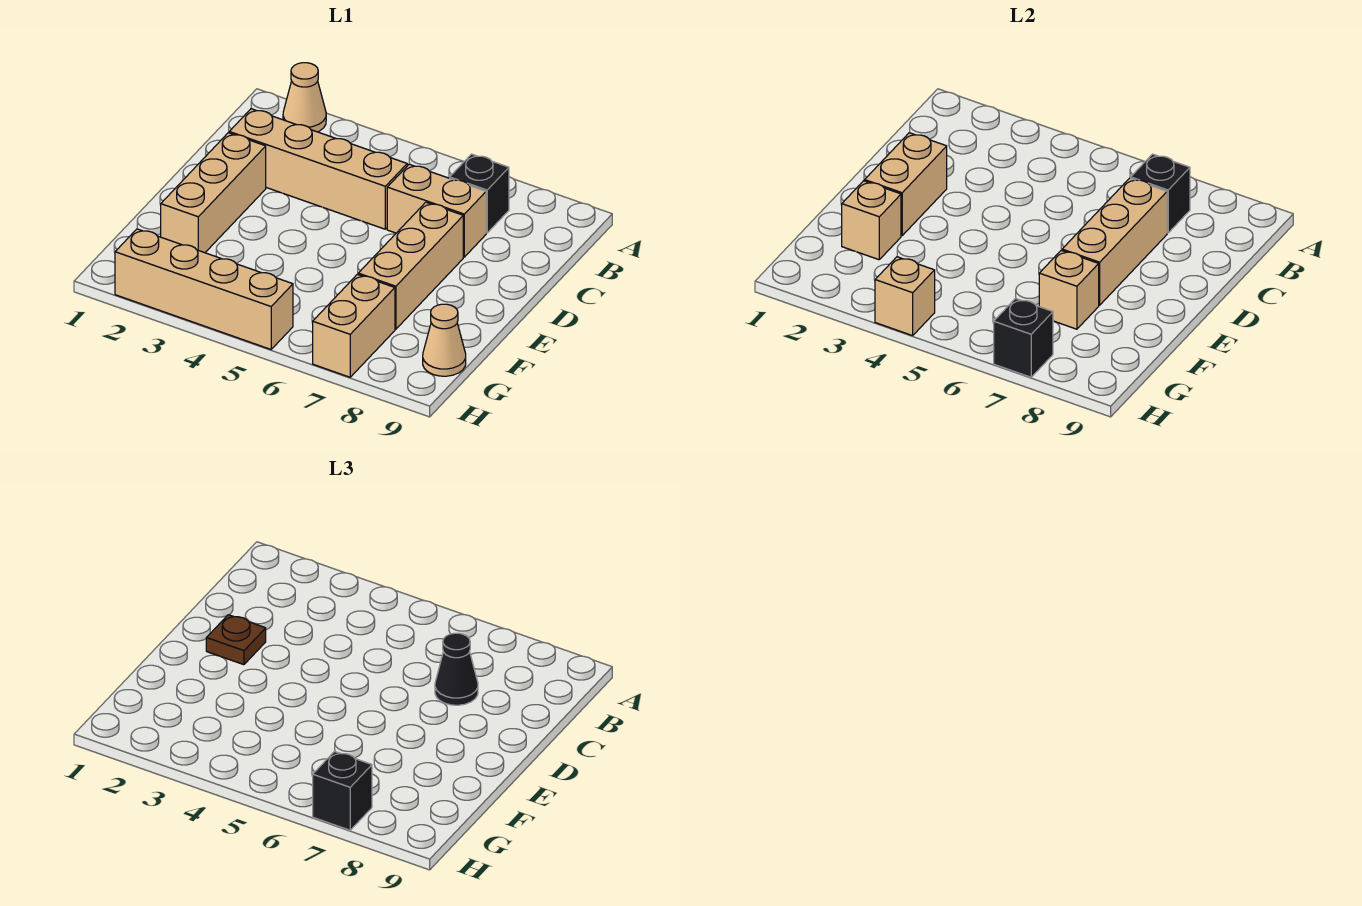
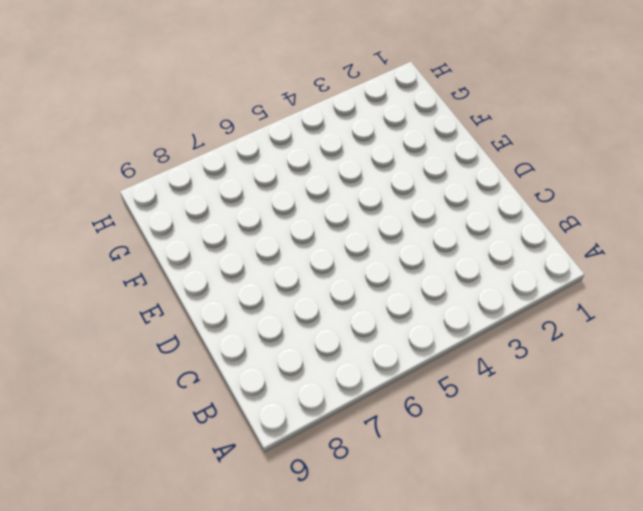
none -> tan cone A2 level 1
none -> black brick B7 level 1
none -> tan brick C2:C5 level 1

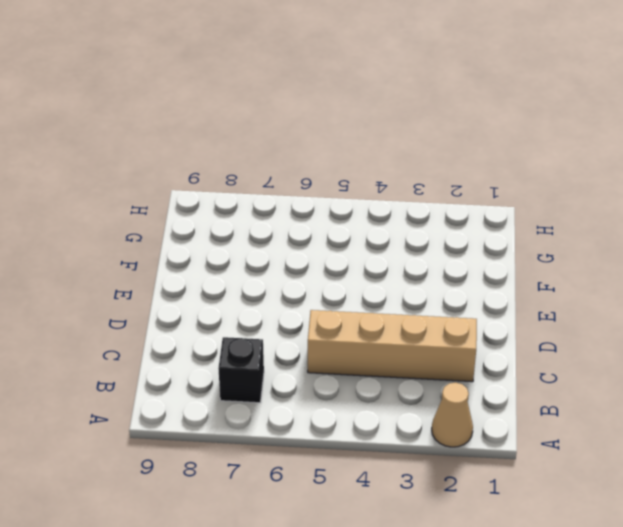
none -> tan brick C6:C7 level 1
none -> tan brick D2:F2 level 1
none -> tan brick D7:F7 level 1

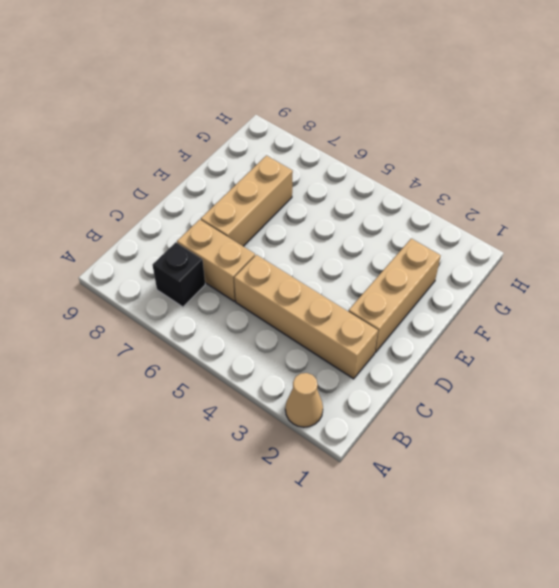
none -> tan brick G7:H7 level 1
none -> tan cone G9 level 1
none -> tan brick H2:H5 level 1

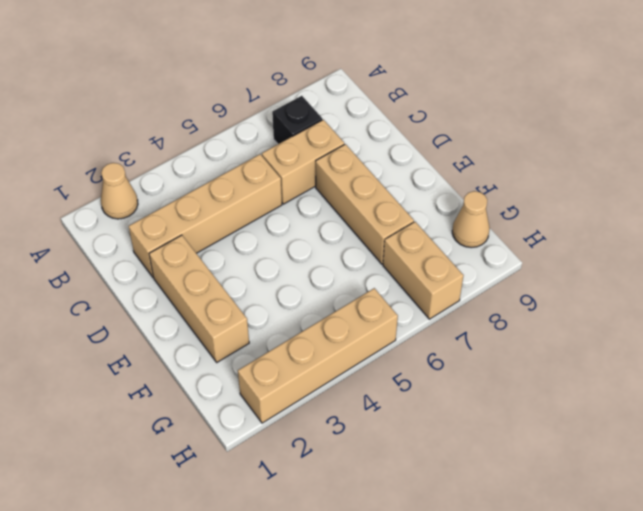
none -> black brick B7 level 2
none -> tan brick C7:E7 level 2
none -> tan brick D2:E2 level 2

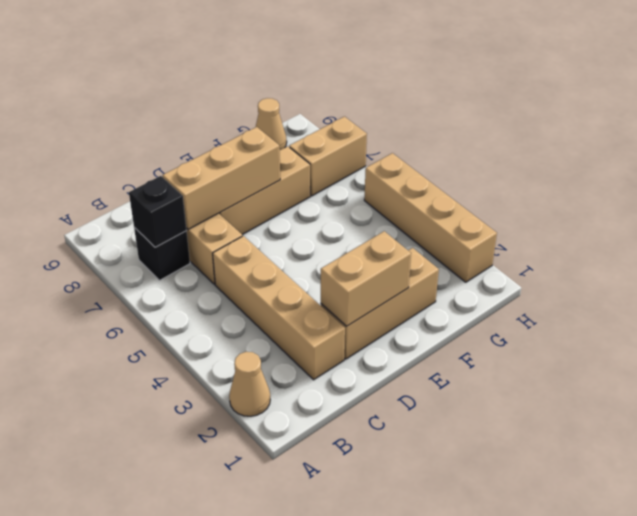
none -> tan brick F2 level 2
none -> tan brick F7 level 2
none -> tan brick H4 level 2

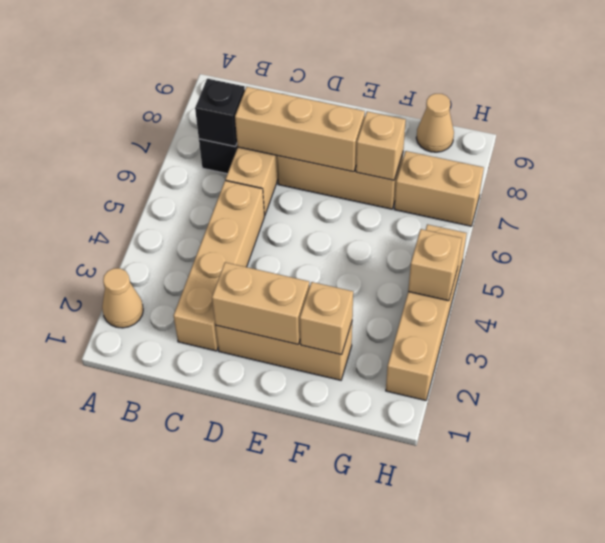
none -> black brick H7 level 2
none -> black cone C7 level 3
none -> brown plate D2 level 3

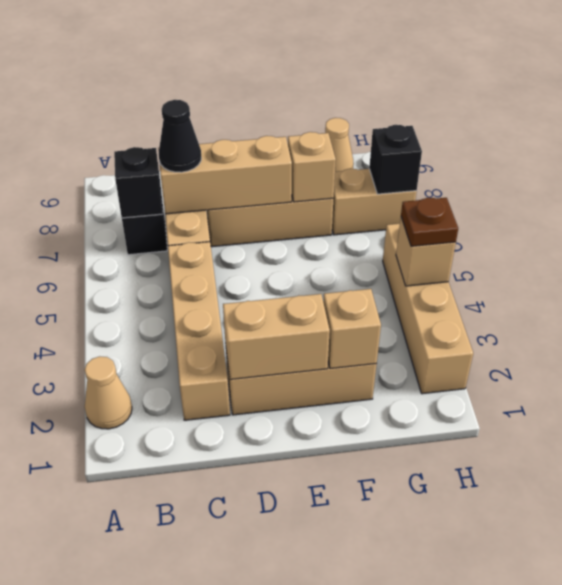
brown plate H4 level 3 -> brown plate D2 level 3
none -> black brick H7 level 3

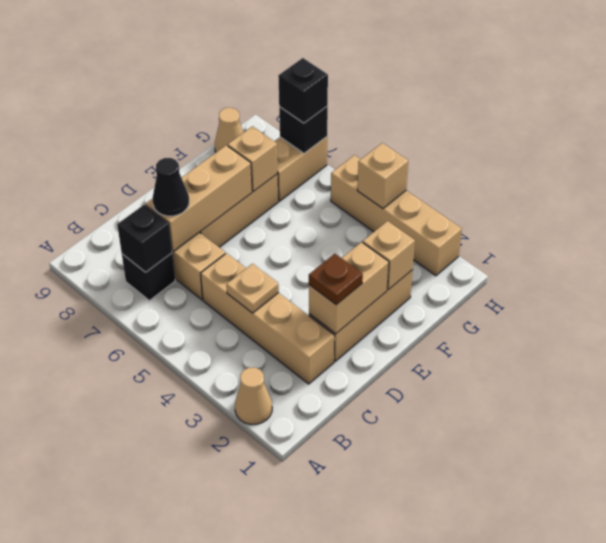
tan plate C4 level 2 -> none

